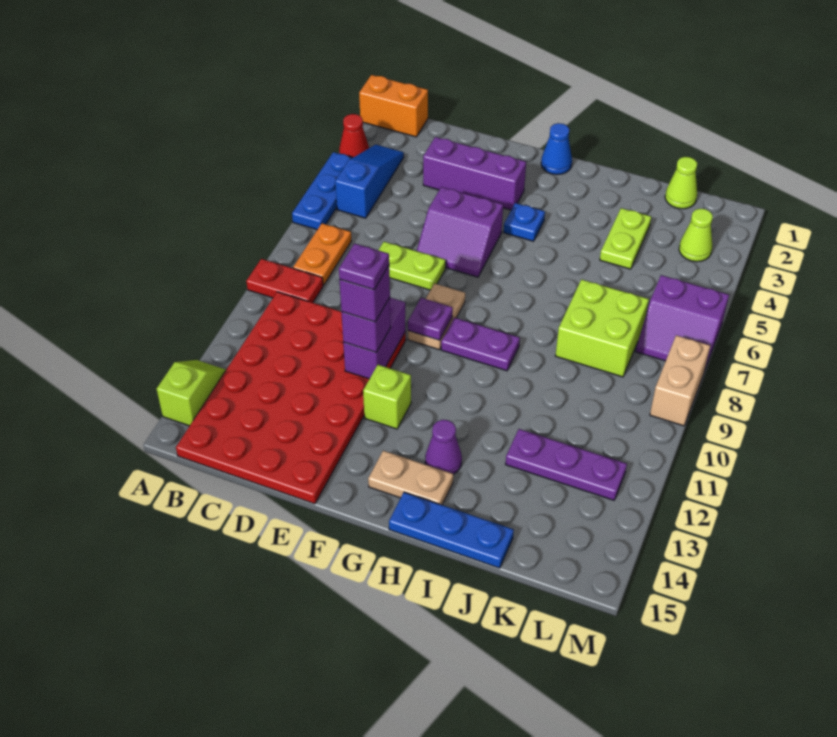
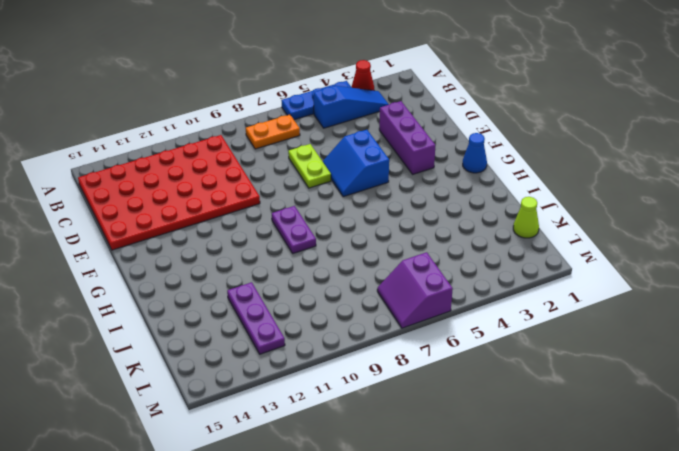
blue slope E5:F6 level 1 top 5 -> purple slope E5:F6 level 1 top 5
none -> orange brick A1:B1 level 1
none -> red plate A9:B9 level 1
none -> lime slope A13:A14 level 1 top 14
none -> tan plate F8:F9 level 1

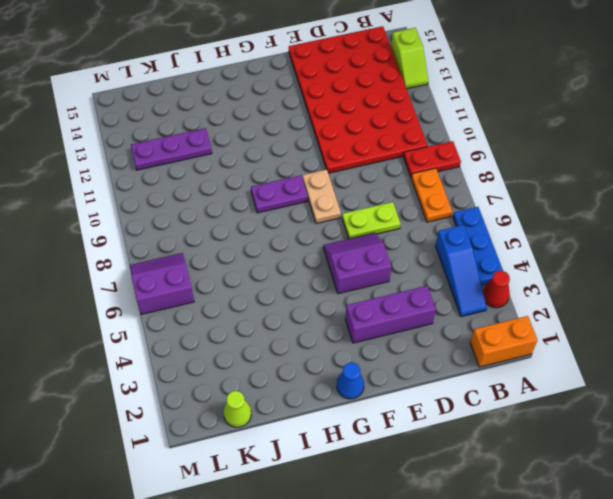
none -> lime brick F12 level 1
none -> blue plate G4 level 1
none -> tan plate G14:H14 level 1
none -> purple cone H13 level 1

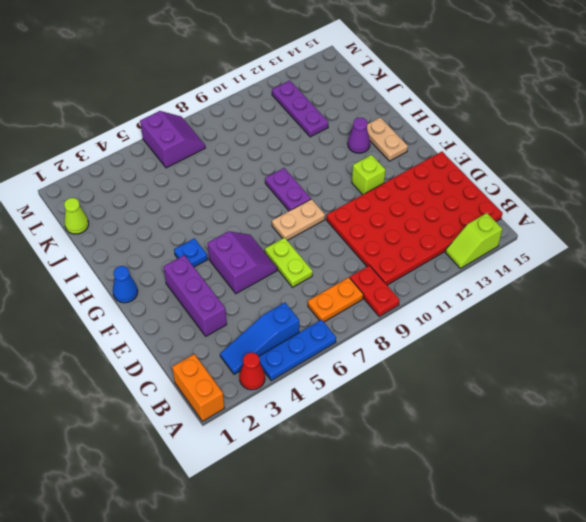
none -> blue plate H15:J15 level 1
none -> lime plate J3:J4 level 1
none -> lime brick J7:K8 level 1
none -> lime cone L3 level 1

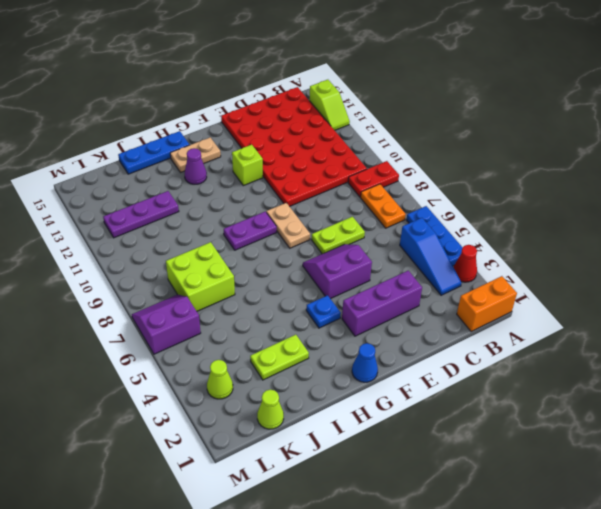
lime plate I3:J3 level 1 -> lime plate J3:J4 level 1
none -> tan brick M8:M9 level 1
none -> purple brick E10:E11 level 2
none -> purple plate F9 level 2
none -> purple brick E11 level 3

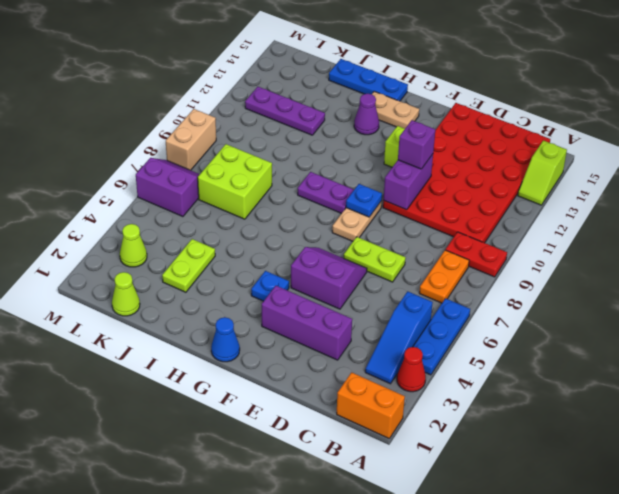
blue plate F9 level 2 -> purple plate F9 level 2
none -> purple brick E11 level 4
none -> purple plate E11 level 5

